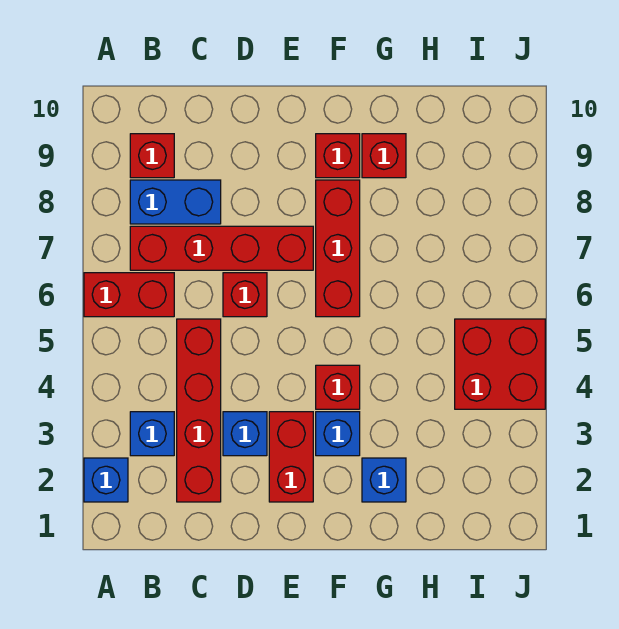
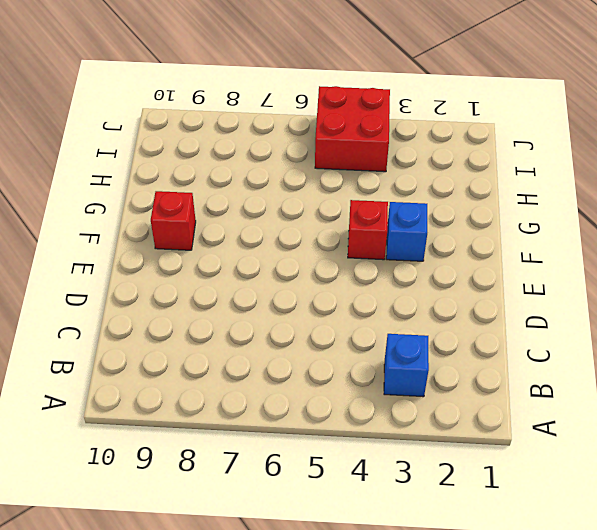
none -> blue brick A2 level 1
none -> red brick A6:B6 level 1
none -> red brick B7:E7 level 1

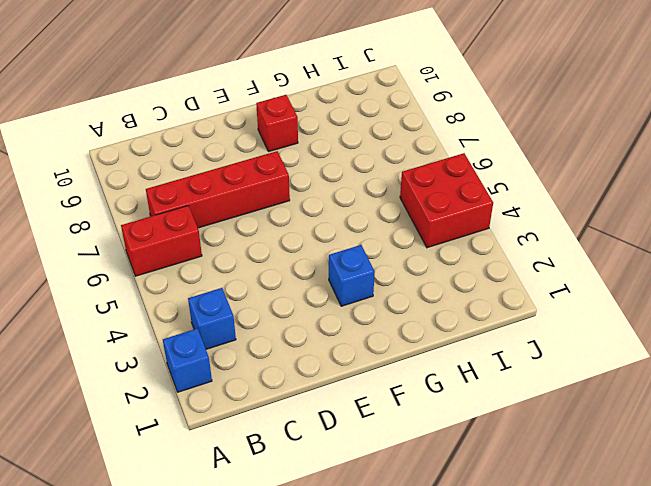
none -> blue brick B8:C8 level 1
none -> red brick B9 level 1
none -> red brick C2:C5 level 1

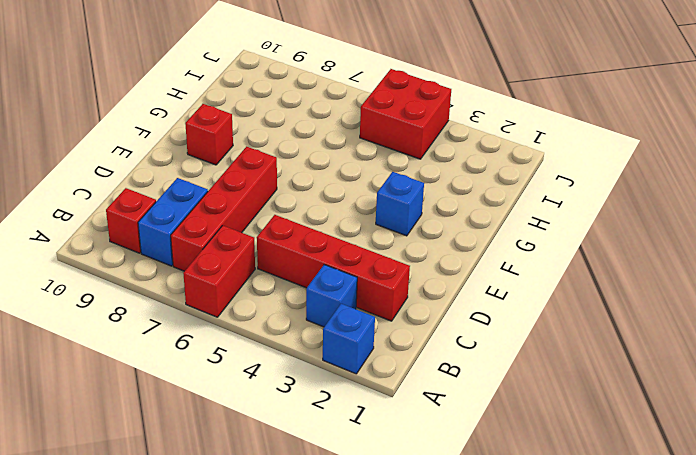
none -> blue brick D3 level 1
none -> red brick D6 level 1
none -> red brick E2:E3 level 1

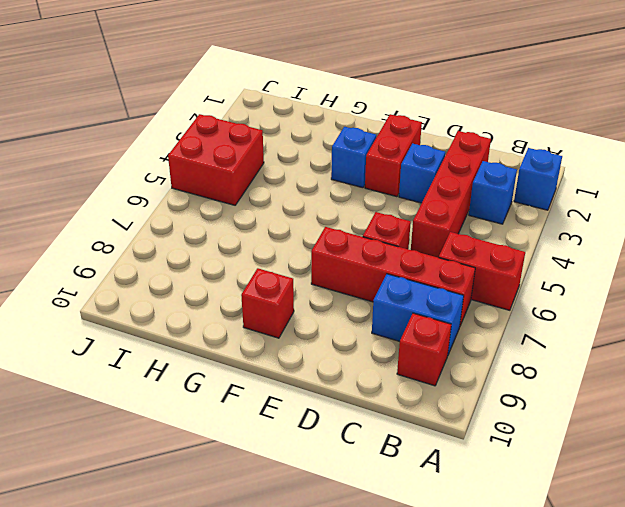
none -> red brick F4 level 1
none -> red brick F6:F8 level 1
none -> blue brick G2 level 1

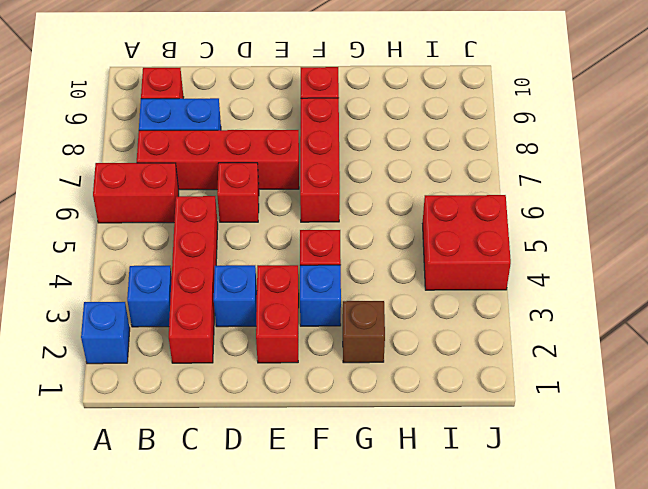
brown brick G2 level 1 -> blue brick G2 level 1
none -> red brick G9 level 1

